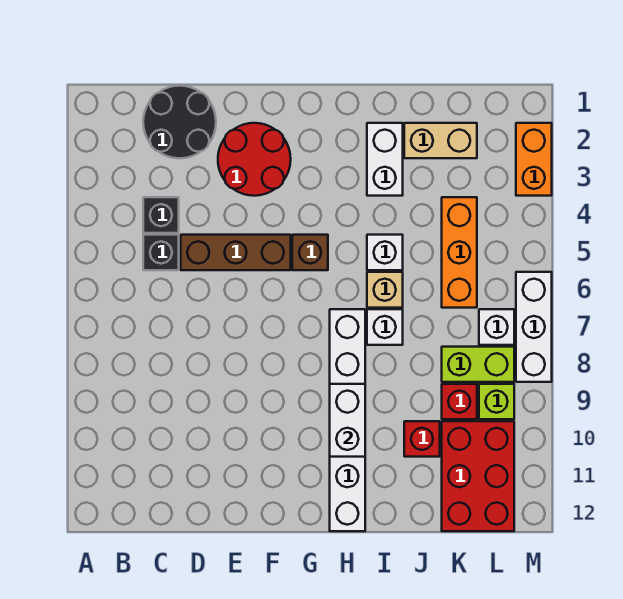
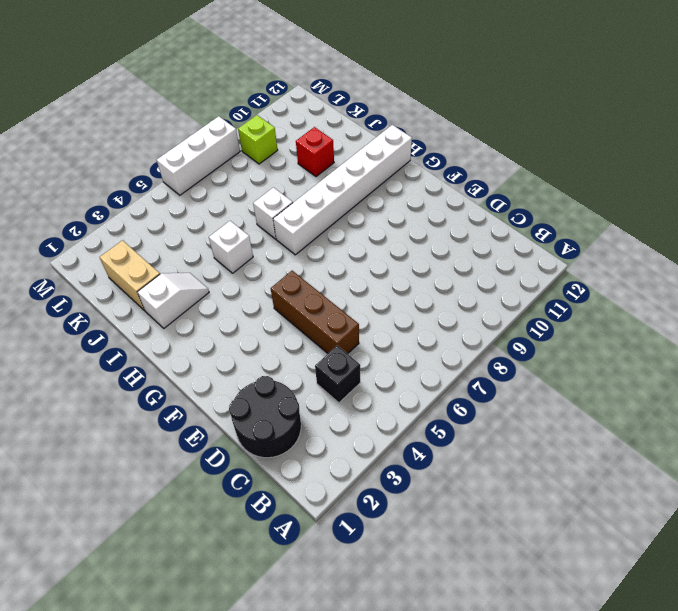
white slope I2:I3 level 1 top 2 -> white brick I2:I3 level 1
none -> black brick C5 level 1
none -> red round brick E2:F3 level 1
none -> brown brick G5 level 1

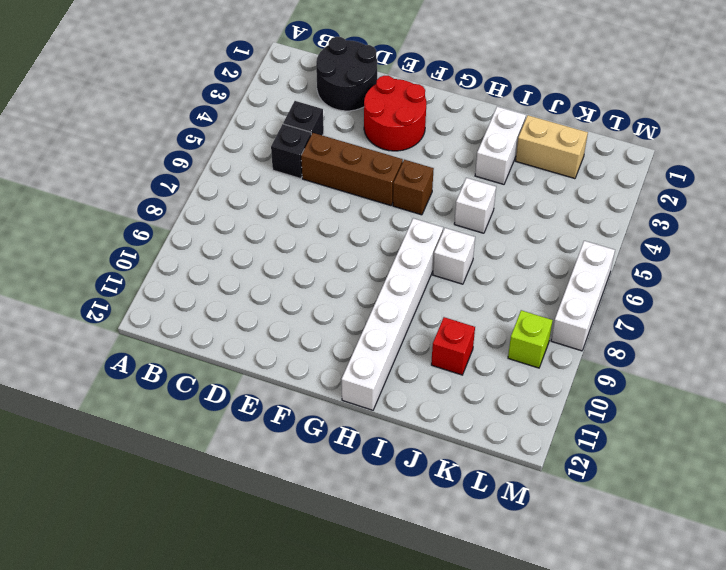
none -> tan brick I6 level 1
none -> orange brick K4:K6 level 1
none -> lime brick K8:L8 level 1

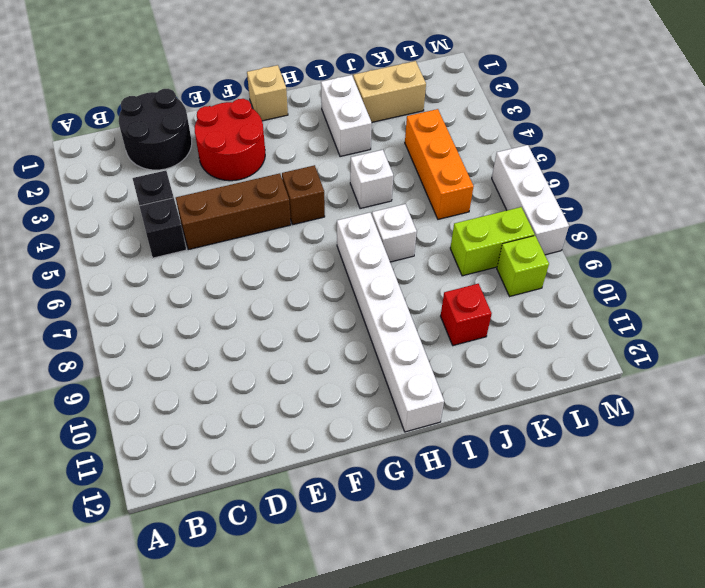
tan brick G1 level 1 -> tan brick I6 level 1
none -> red brick K9 level 1
none -> red brick K10:L12 level 1
none -> white brick L7 level 1

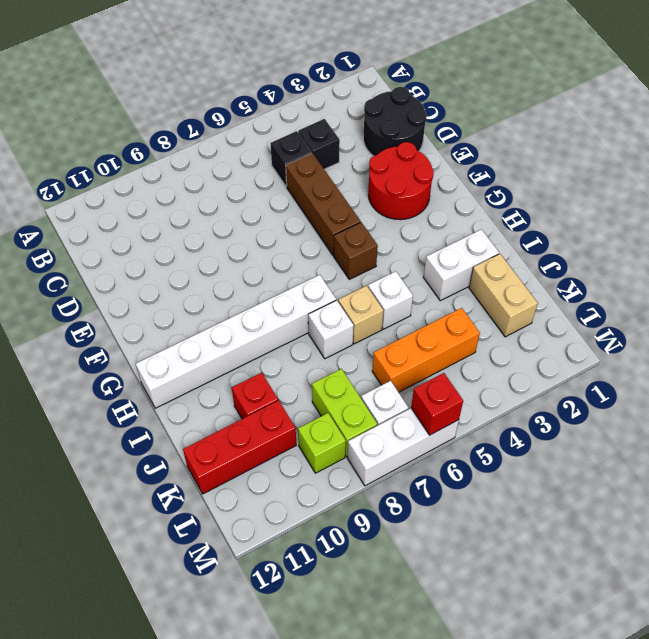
red brick K10:K12 level 1 -> red brick K10:L12 level 1
red brick M6 level 2 -> red brick K9 level 1
none -> orange brick M2:M3 level 1
none -> white brick H9:H10 level 2

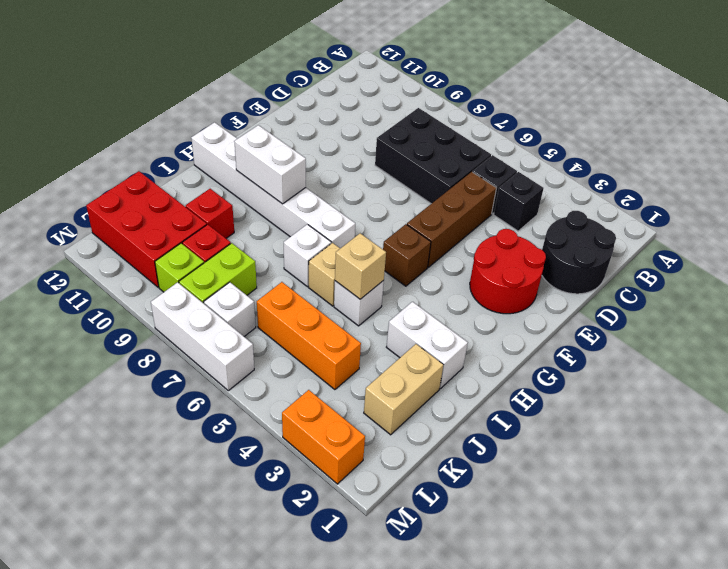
black brick C6:D8 level 1 -> none
tan brick I5 level 2 -> none

